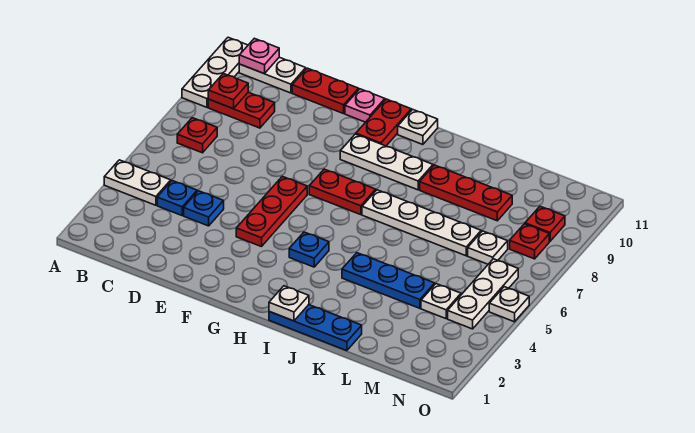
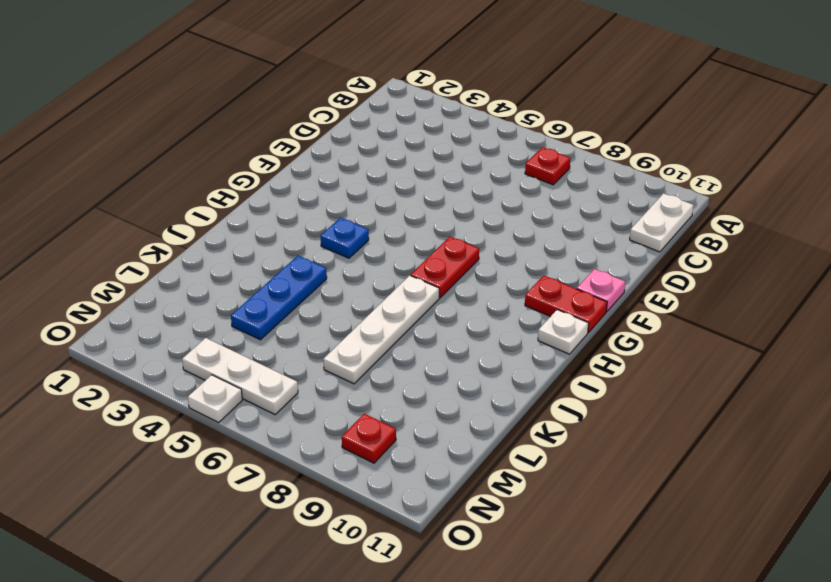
none -> white plate A4:B4 level 1
none -> white plate A9:A11 level 1
none -> red plate B9:C9 level 1

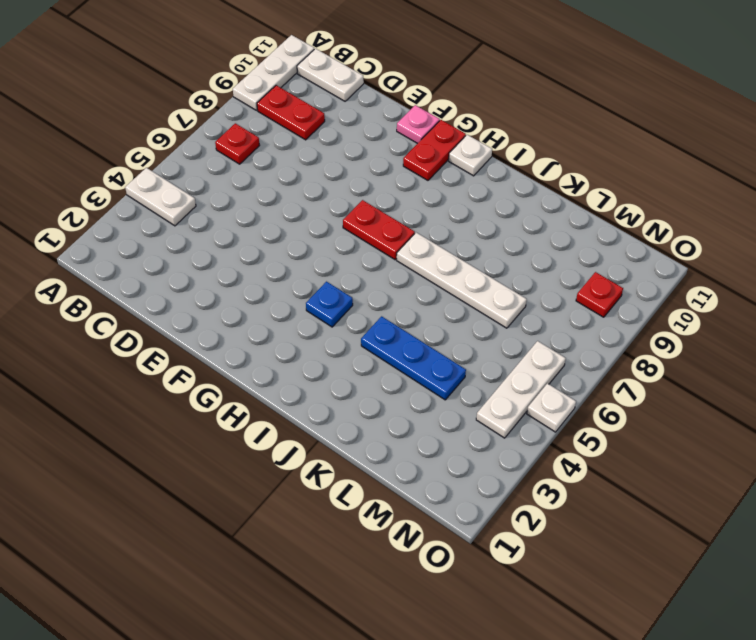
none -> blue plate C4 level 1
none -> blue plate D4 level 1
none -> red plate D11:E11 level 1

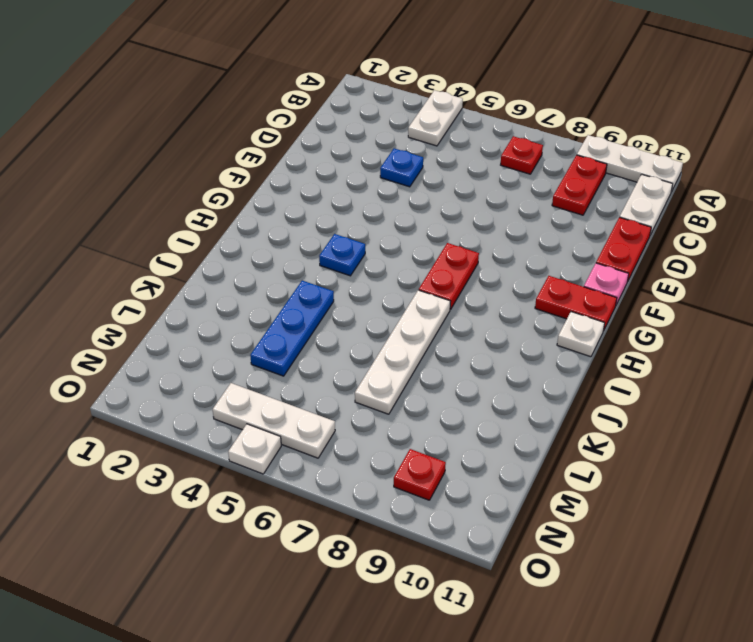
none -> blue plate C4 level 1
none -> red plate F4:F6 level 1
none -> white plate G9:I9 level 1

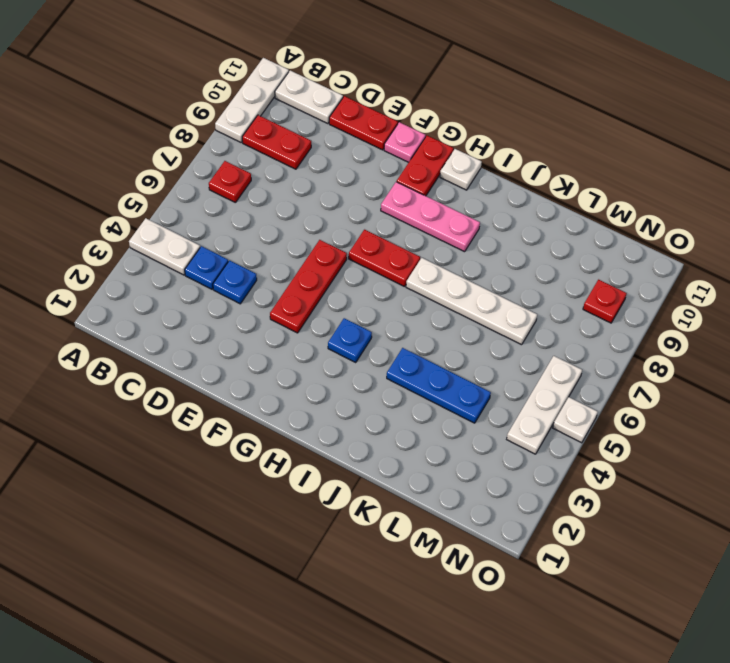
pink plate G9:I9 level 1 -> white plate G9:I9 level 1
none -> blue plate I1:K1 level 1
none -> red plate J9:L9 level 1
none -> white plate M4 level 1

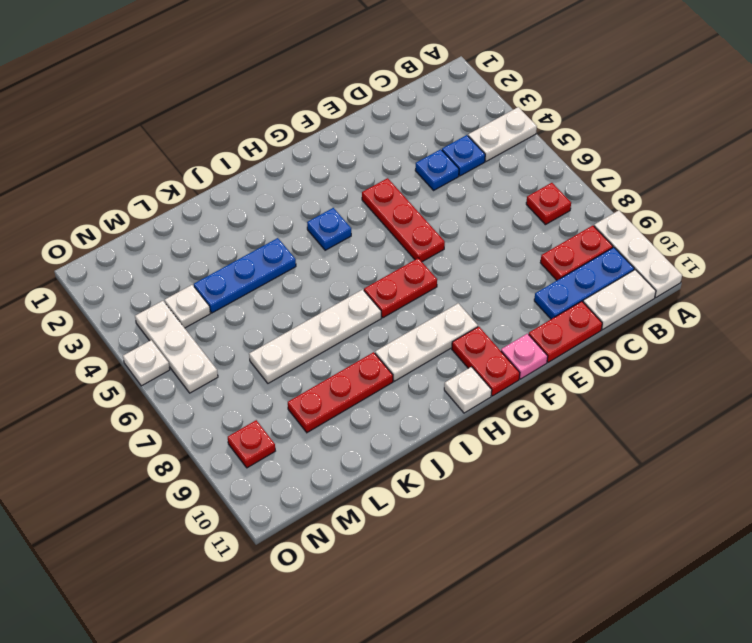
blue plate B10:D10 level 1 -> blue plate I1:K1 level 1
none -> white plate M7 level 1
none -> red plate N8 level 1
none -> red plate B9 level 2

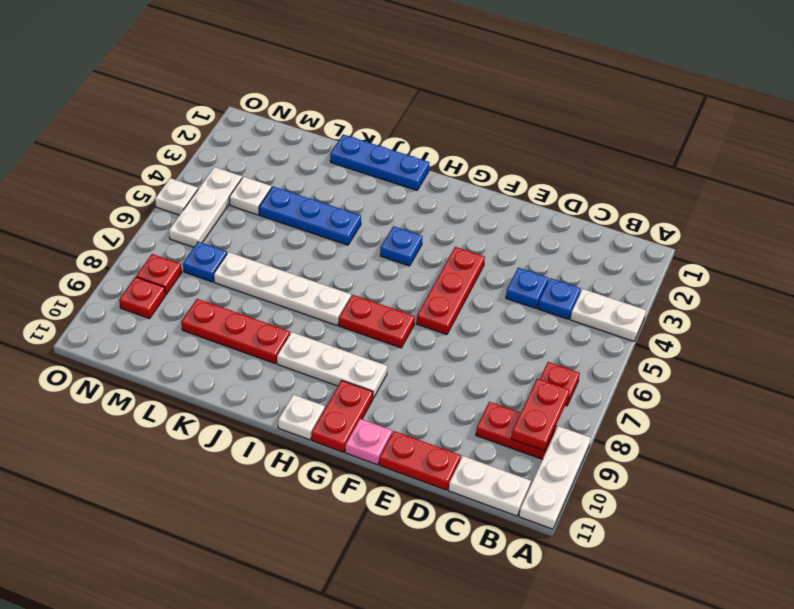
red plate B8:B9 level 2 -> red plate B9 level 2
blue plate M7 level 1 -> white plate M7 level 1
none -> pink plate B11 level 2
none -> white plate I1 level 2

